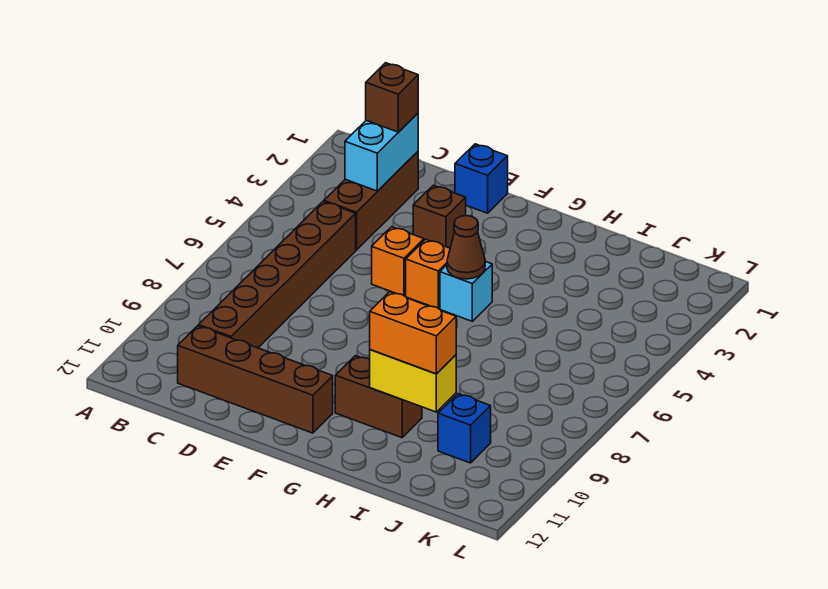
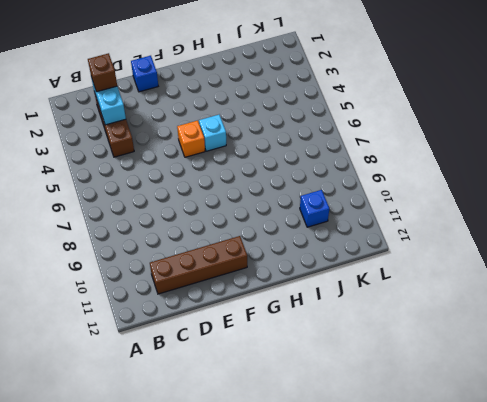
none -> brown brick C5:C10 level 1
none -> brown brick E3 level 1
none -> orange brick E5 level 1

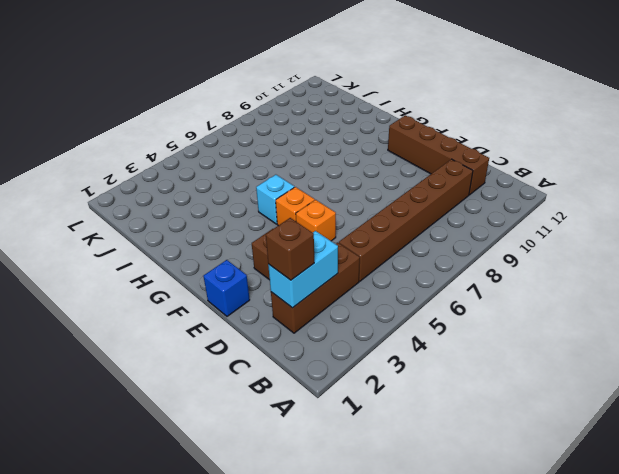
none -> brown brick G10:H10 level 1
none -> blue brick J10 level 1
none -> brown cone G5 level 2

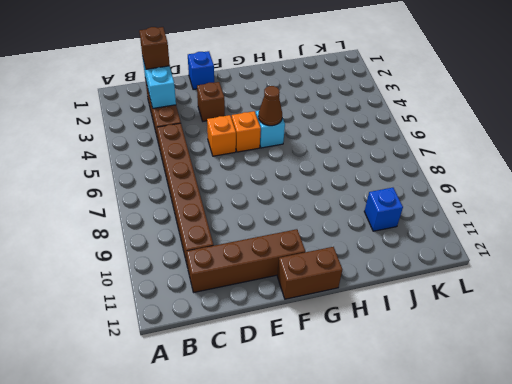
brown brick F12:G12 level 1 -> brown brick G10:H10 level 1
none -> yellow brick H10:I10 level 2
none -> orange brick H10:I10 level 3

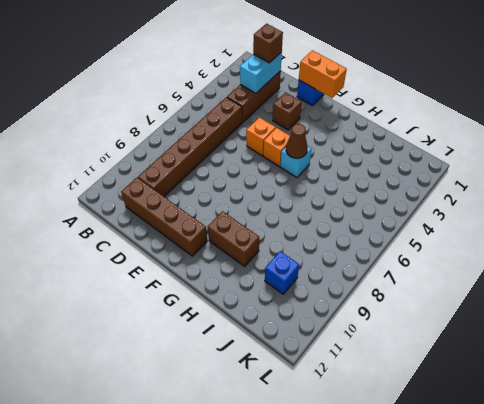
orange brick E1:F1 level 2 -> orange brick H10:I10 level 3
none -> yellow brick H10:I10 level 2

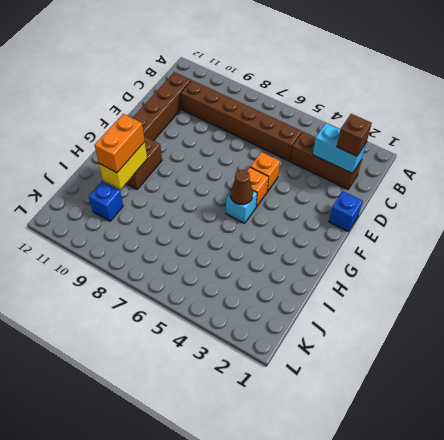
none -> brown brick E3 level 1

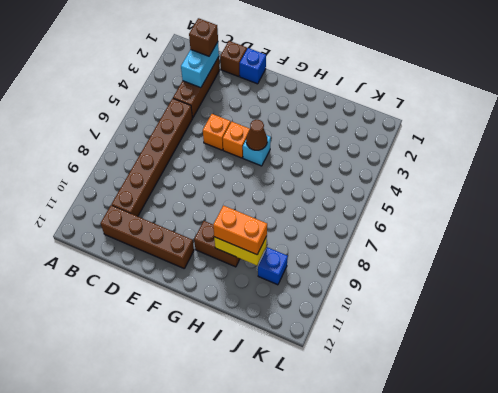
brown brick D1 level 1 -> brown brick E3 level 1

